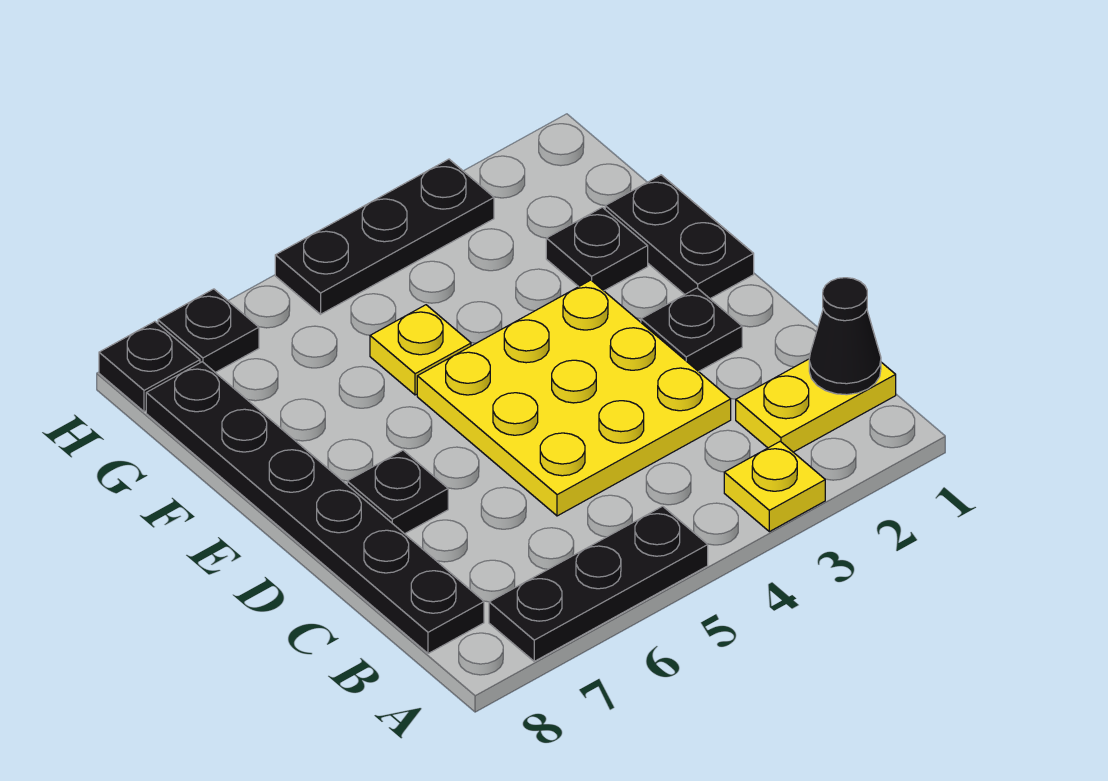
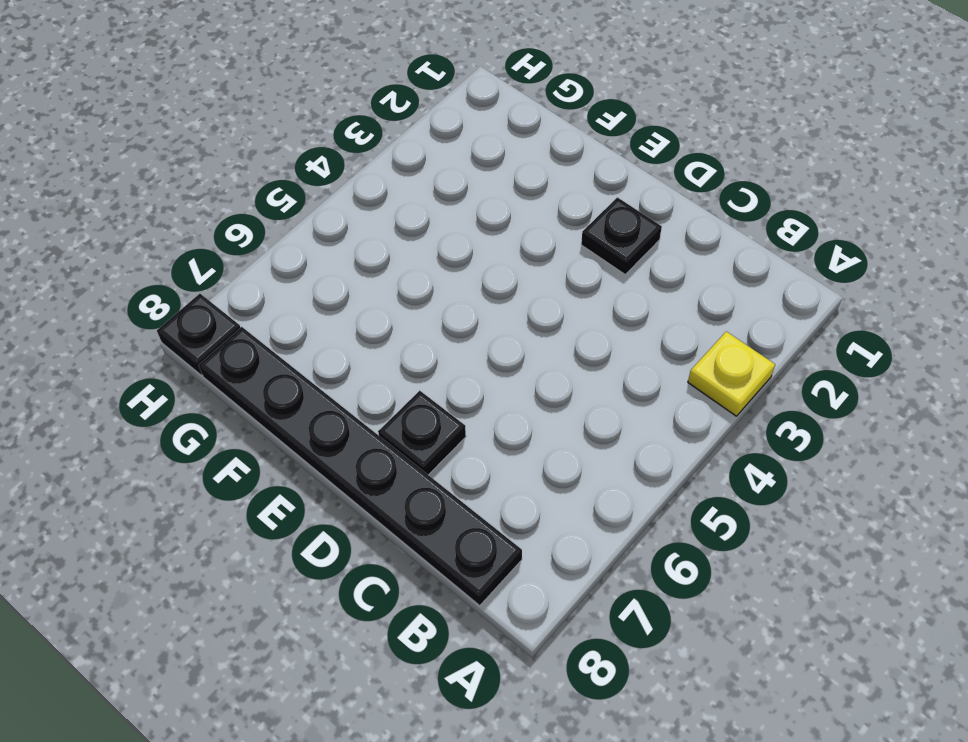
none -> black plate A5:A7 level 1
none -> yellow plate B1:B2 level 1
none -> yellow plate C3:E5 level 1

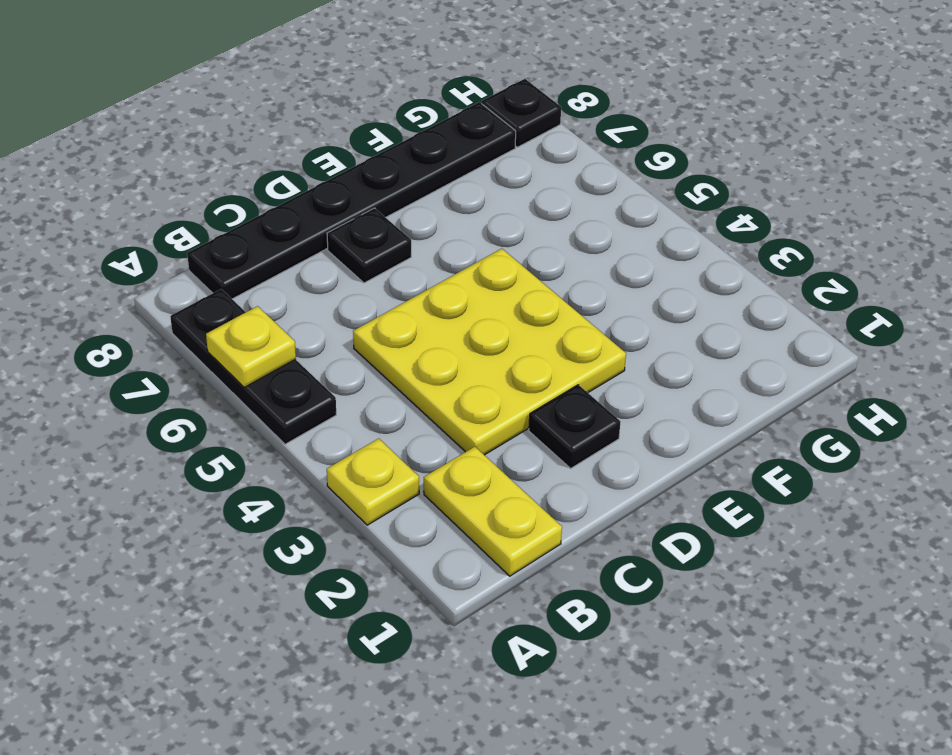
yellow plate A6 level 2 -> yellow plate F5 level 1
none -> black plate E1:F1 level 1
none -> black plate F2 level 1
none -> black plate H3:H5 level 1

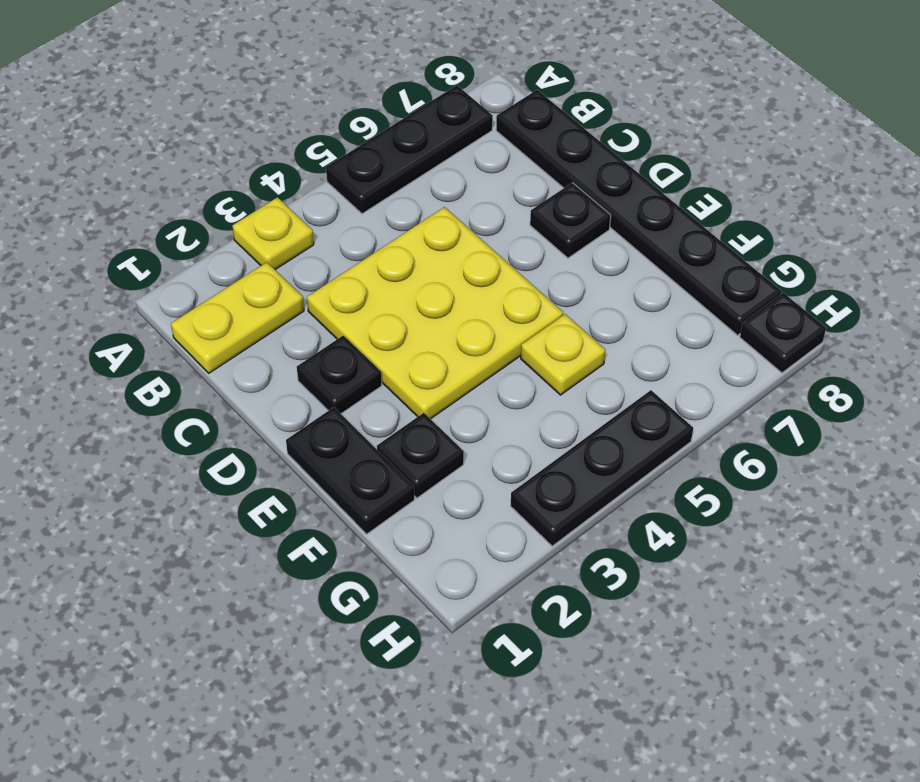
none -> black plate H7 level 1
none -> black cone B1 level 2

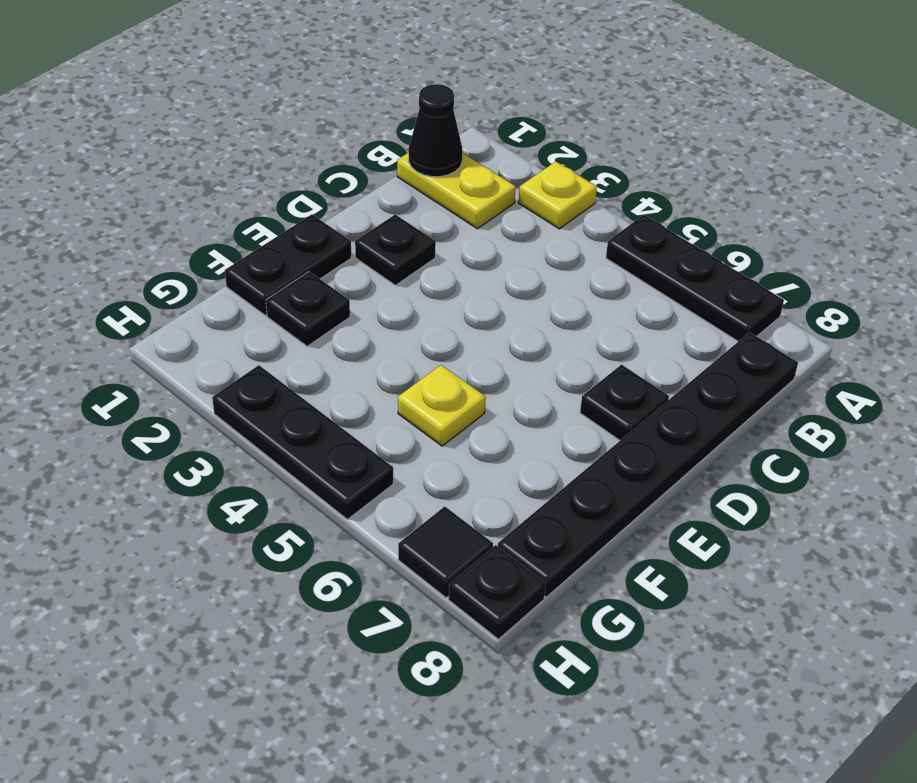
black tile H7 level 1 -> black plate H7 level 1
none -> yellow plate C3:E5 level 1

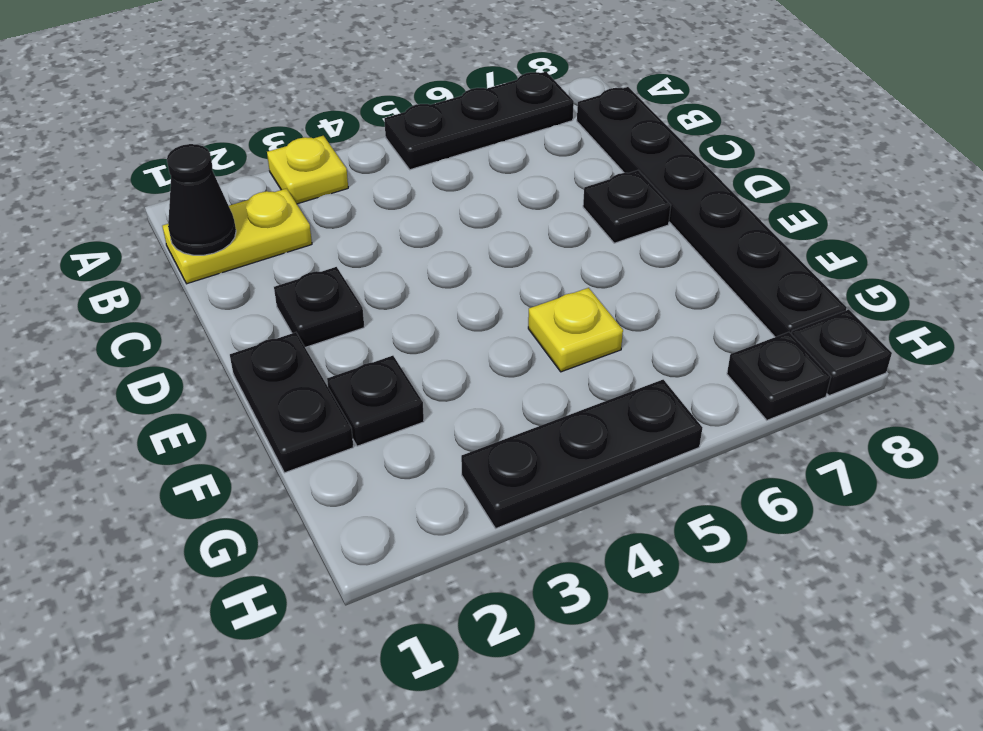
none -> yellow plate C3:E5 level 1

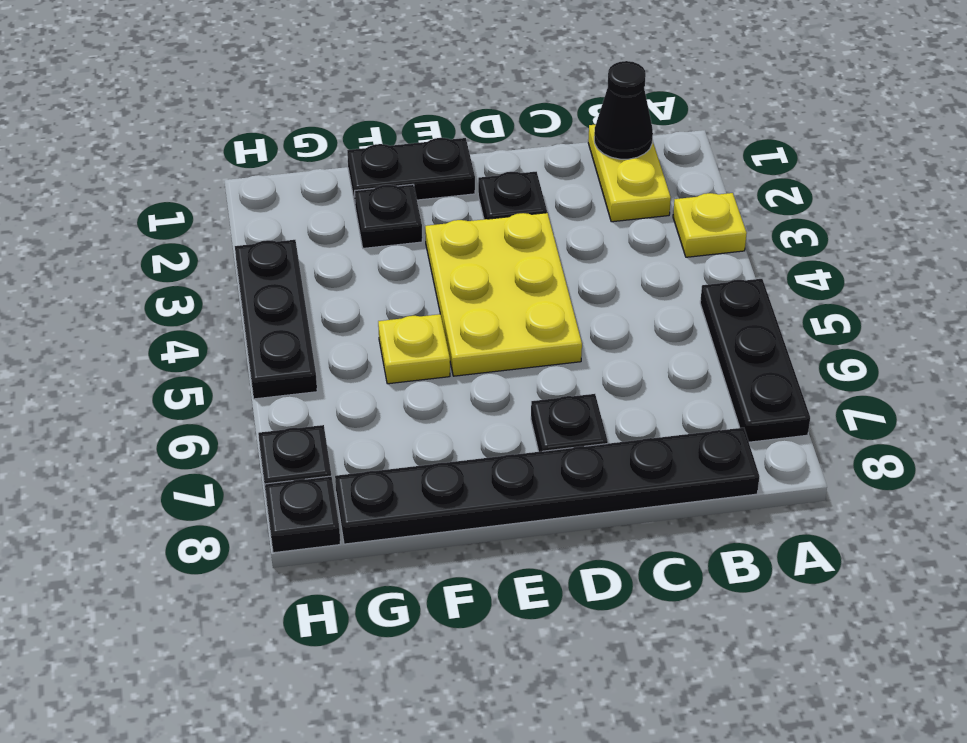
yellow plate D3:E5 level 1 -> yellow plate C3:E5 level 1

